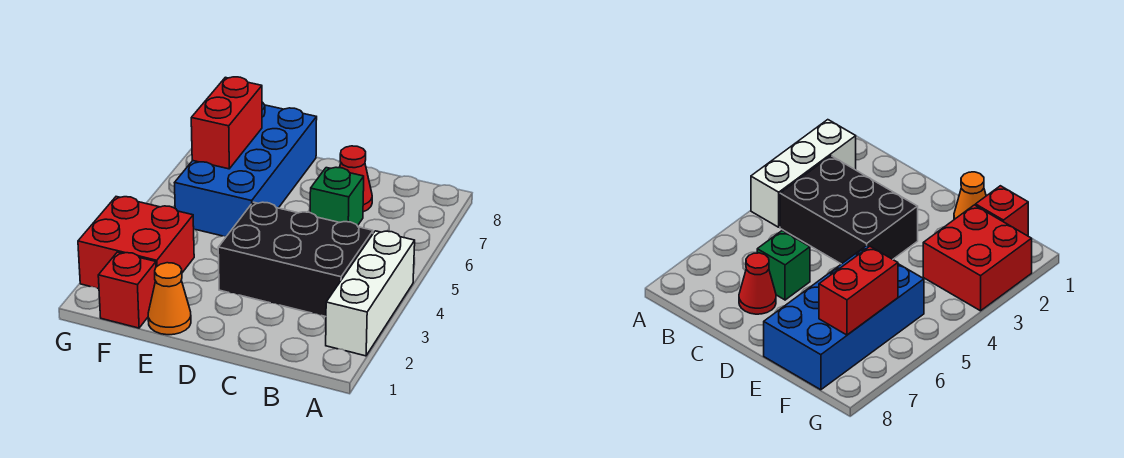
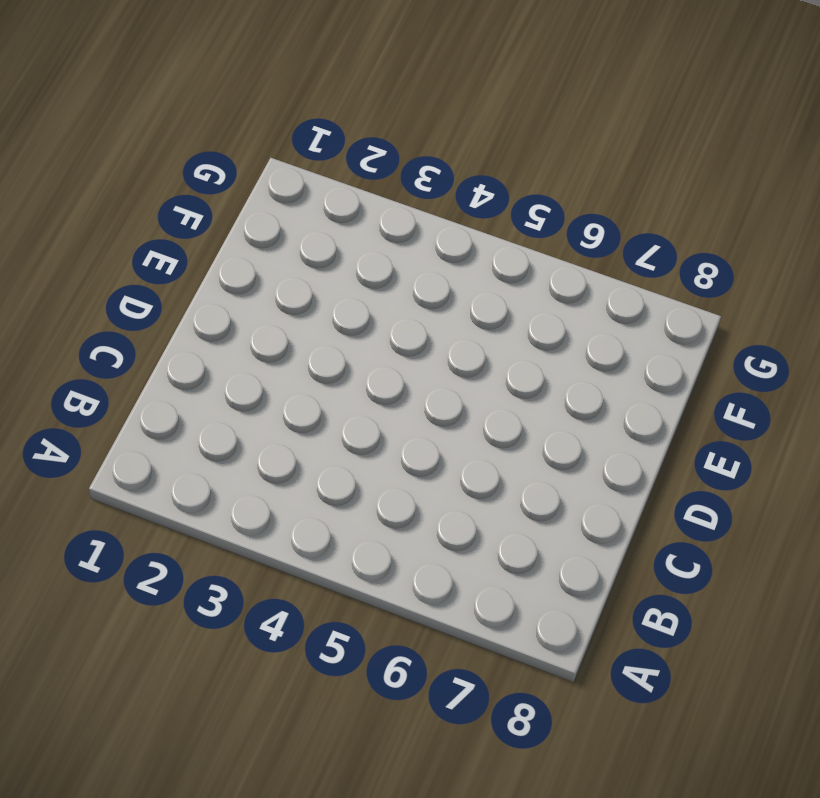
none -> white brick A2:A4 level 1
none -> black brick B3:D4 level 1

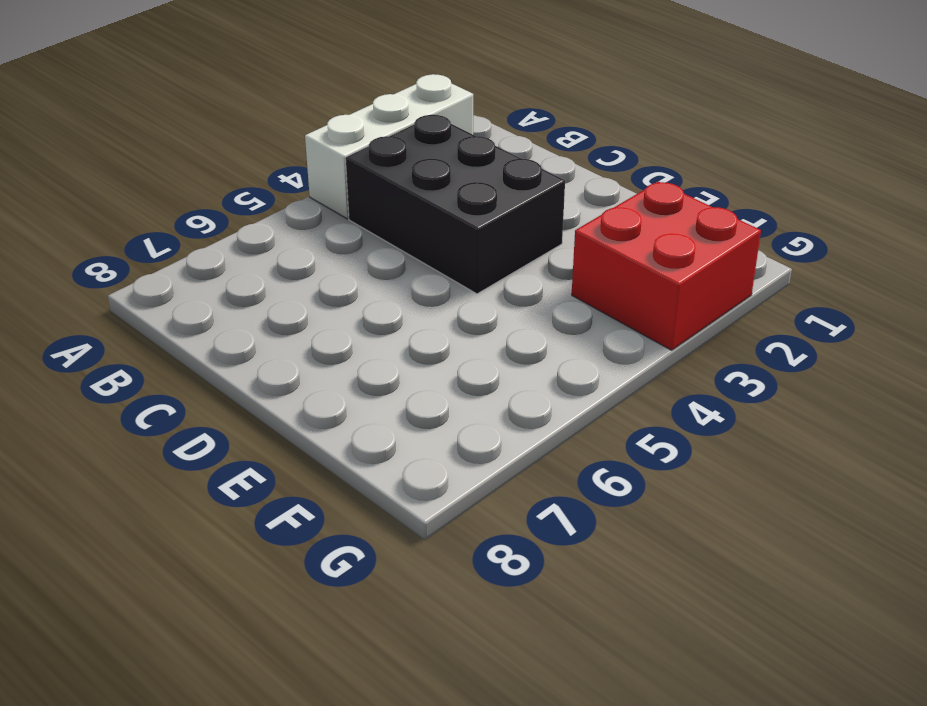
none -> green brick C6 level 1
none -> red cone C7 level 1

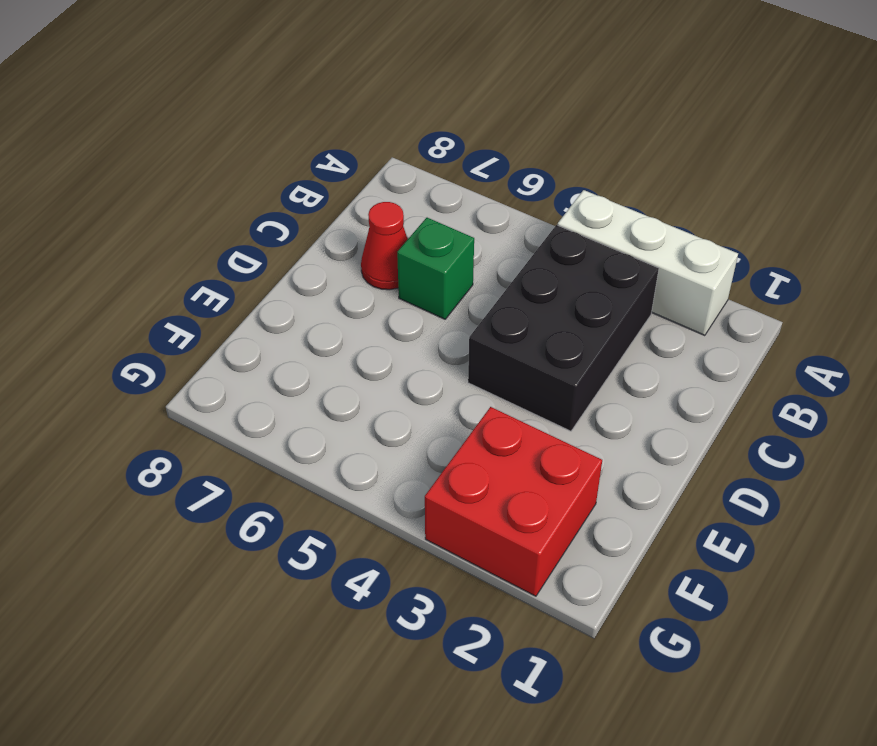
none -> orange cone E1 level 1
none -> blue brick E5:F8 level 1

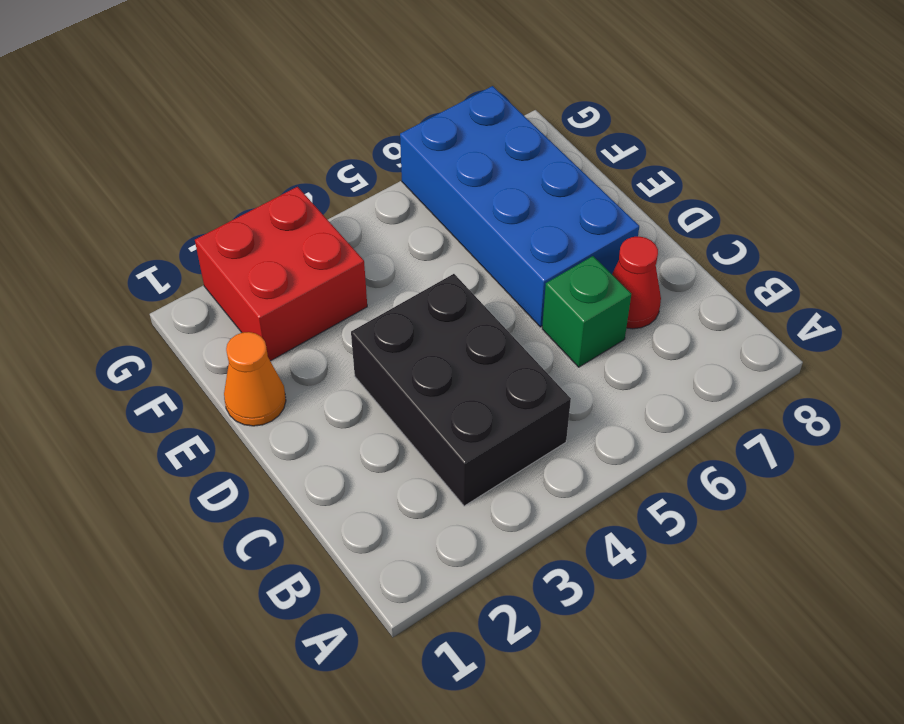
blue brick D6:G7 level 1 -> blue brick E5:F8 level 1
none -> white brick A2:A4 level 1
none -> red brick F1 level 1

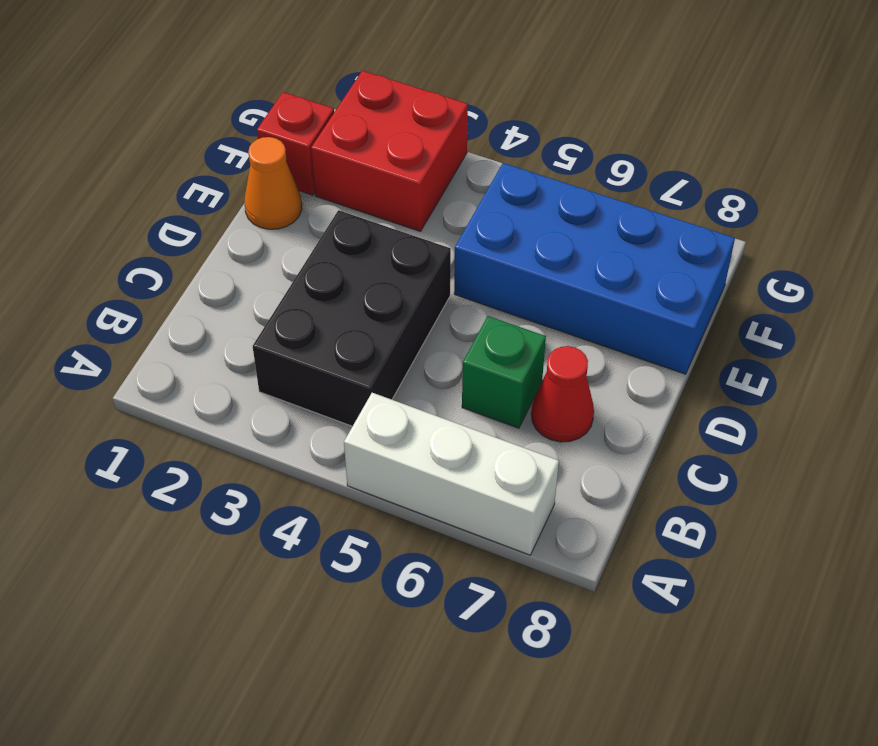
white brick A5:A7 level 1 -> white brick A2:A4 level 1
none -> red brick F6:F7 level 2

